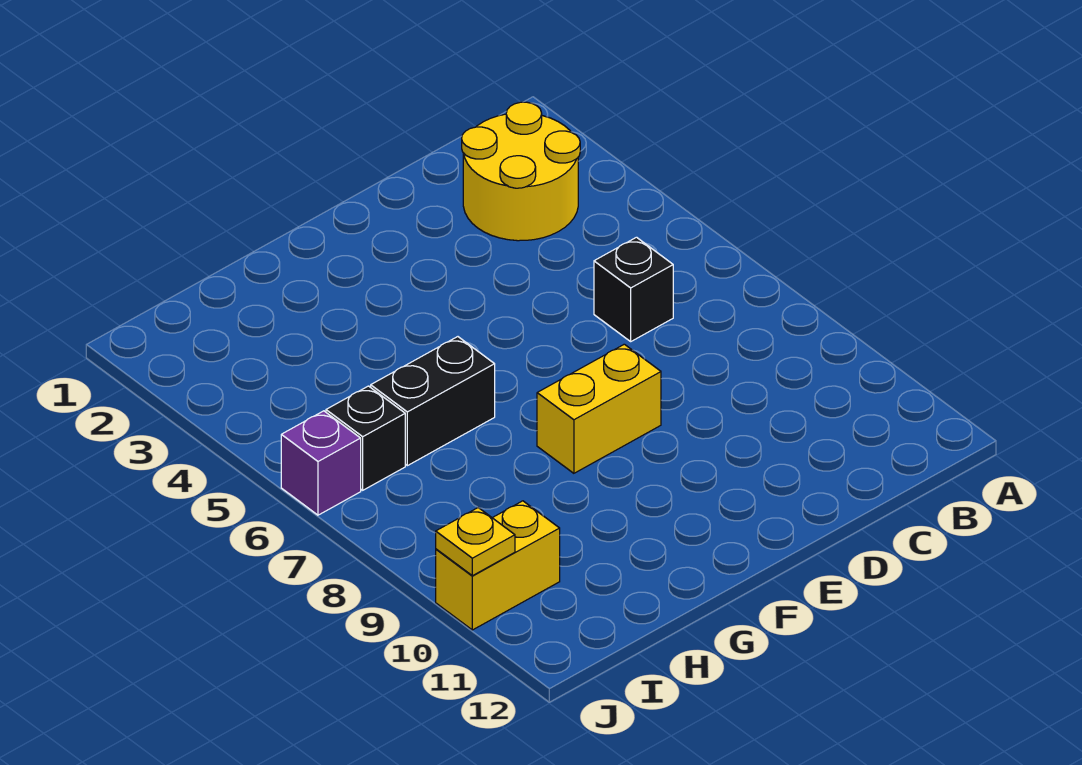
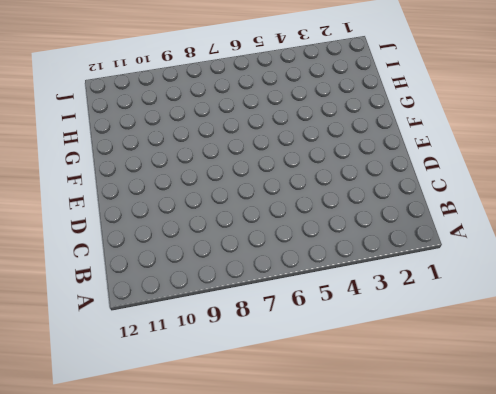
none -> yellow round brick B2:C3 level 1
none -> black brick C6 level 1

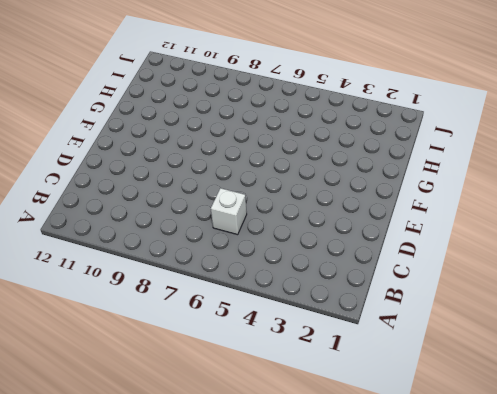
white brick C6 level 1 -> black brick C6 level 1
none -> yellow round brick B2:C3 level 1
none -> yellow brick E8:F8 level 1

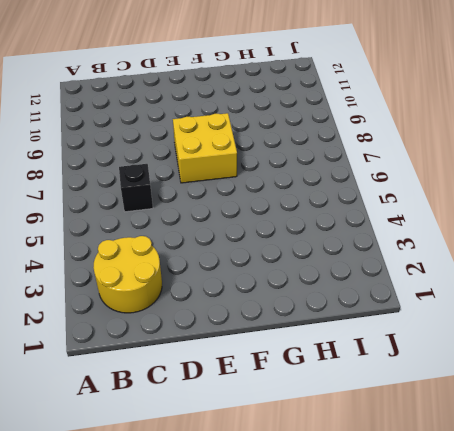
yellow brick E7:F8 level 1 -> yellow brick E8:F8 level 1
none -> black brick G6:H6 level 1
none -> black brick I6 level 1

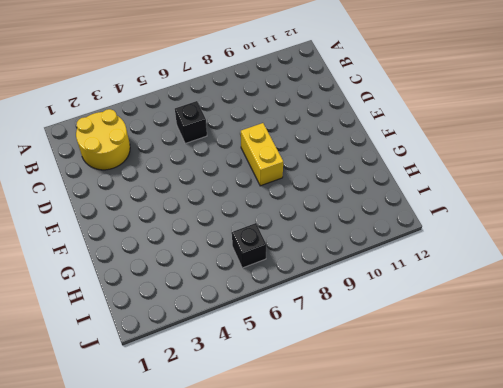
none -> black brick G6:H6 level 1
none -> yellow brick I10:J10 level 1

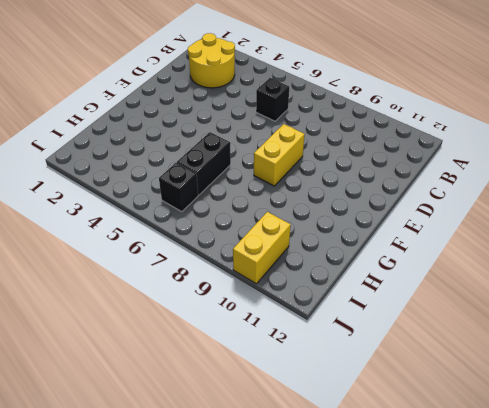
none -> purple brick J6 level 1
none -> yellow plate J10 level 2

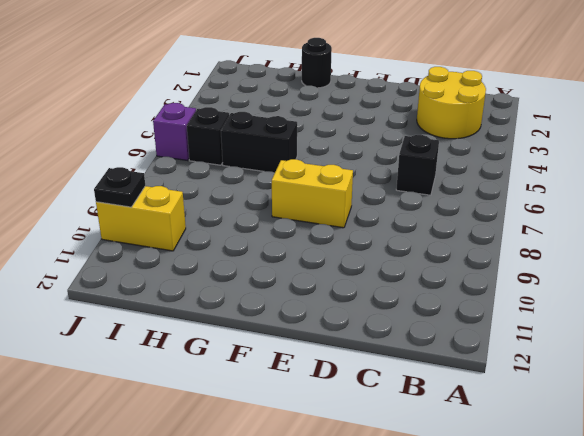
black round brick G1 level 1 -> none
black plate J10 level 2 -> yellow plate J10 level 2

